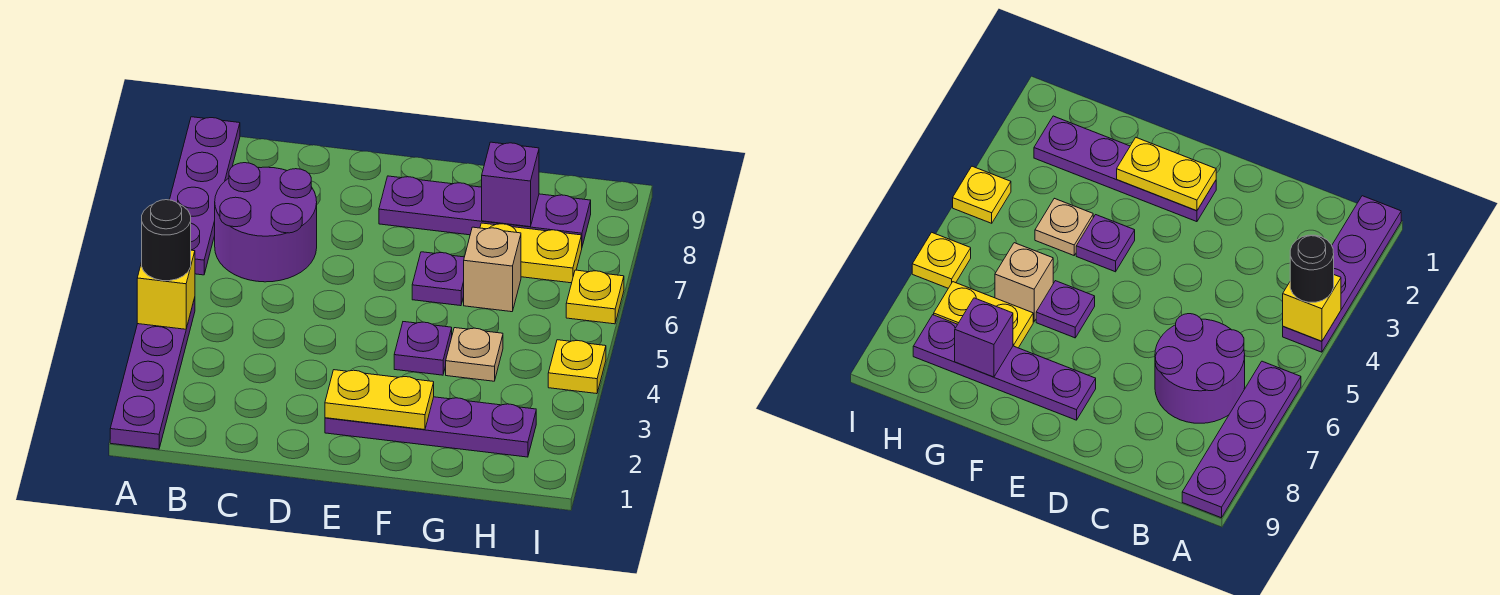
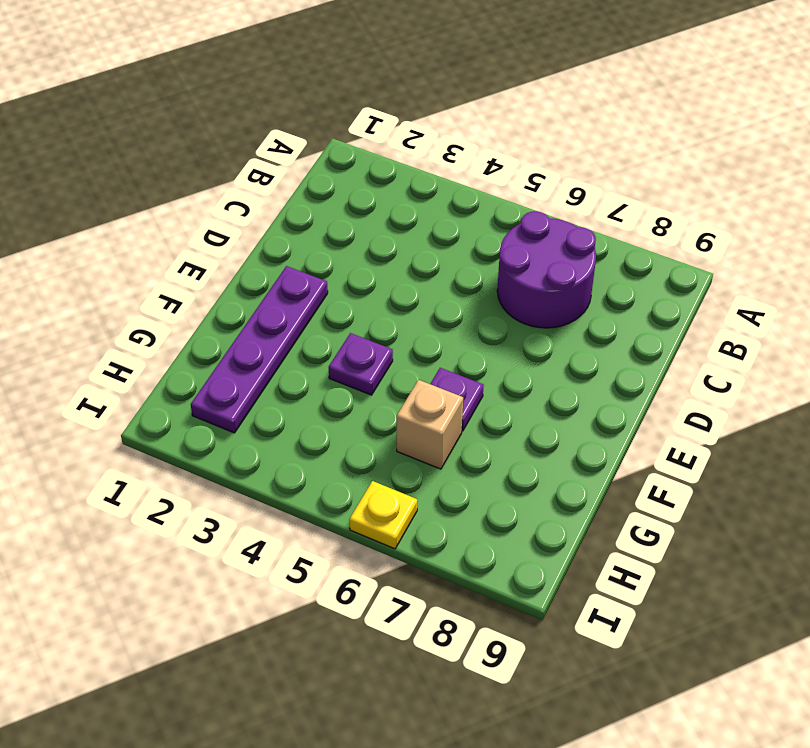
none -> purple plate A1:A4 level 1
none -> purple plate A6:A9 level 1
none -> purple plate E8:H8 level 1

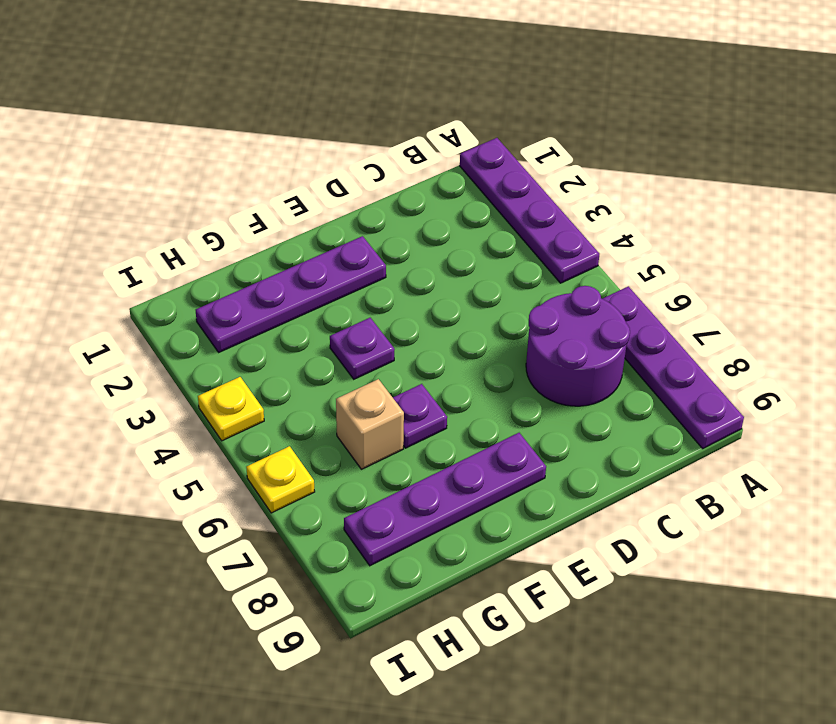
none -> tan plate G4 level 1
none -> yellow plate G7:H7 level 1
none -> yellow brick A4 level 2

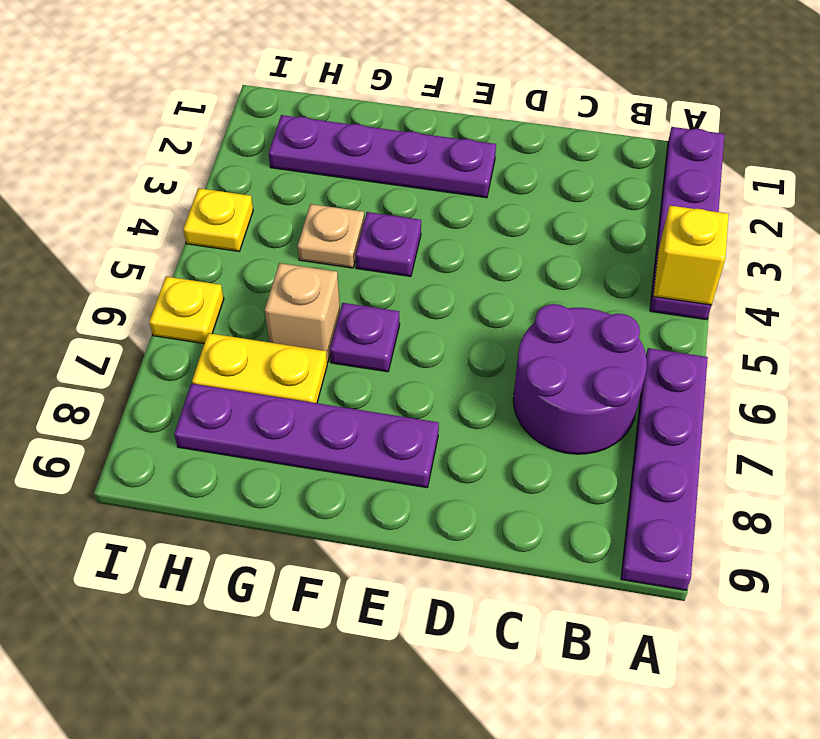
none -> yellow plate E2:F2 level 2
none -> purple brick G8 level 2
none -> black round brick A4 level 3

